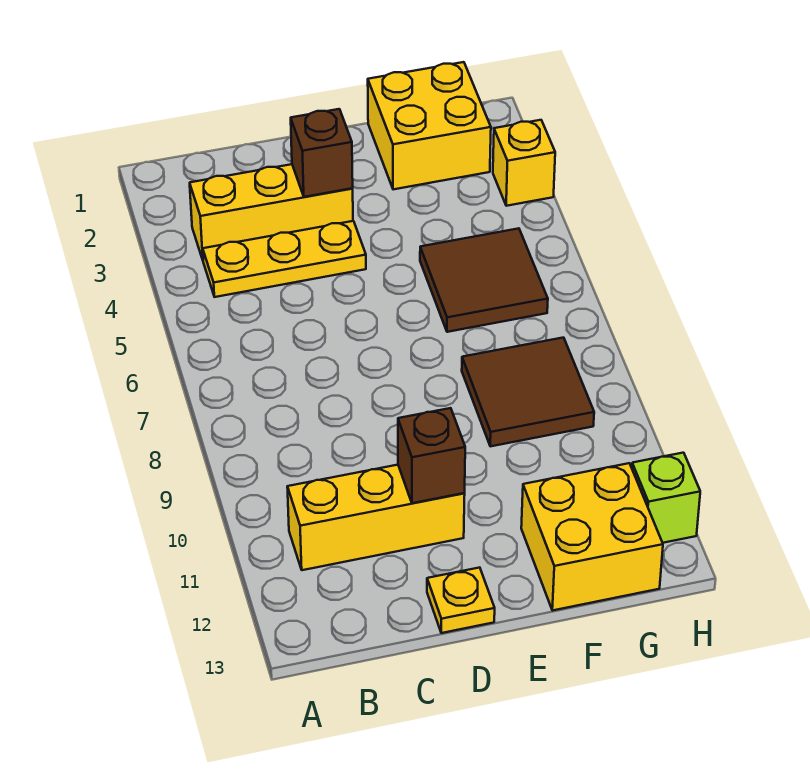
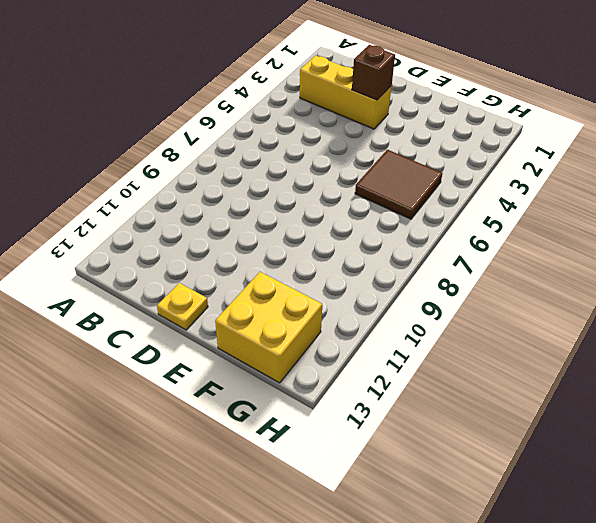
none -> yellow plate B4:D4 level 1
none -> yellow brick B11:D11 level 1
none -> yellow brick F1:G2 level 1

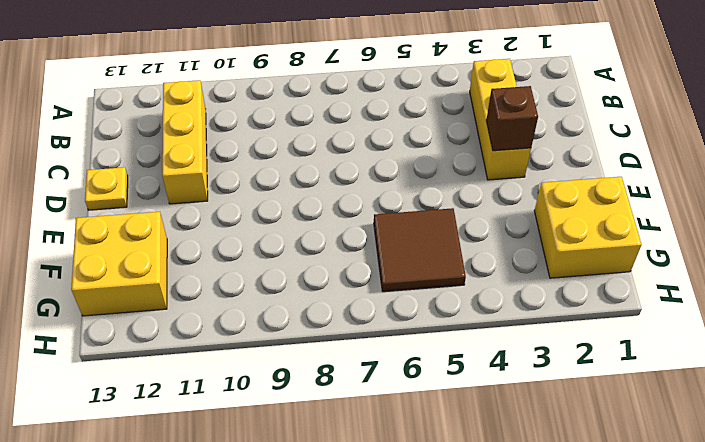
none -> yellow plate B4:D4 level 1
none -> brown tile F8:G9 level 1
none -> yellow brick H3 level 1

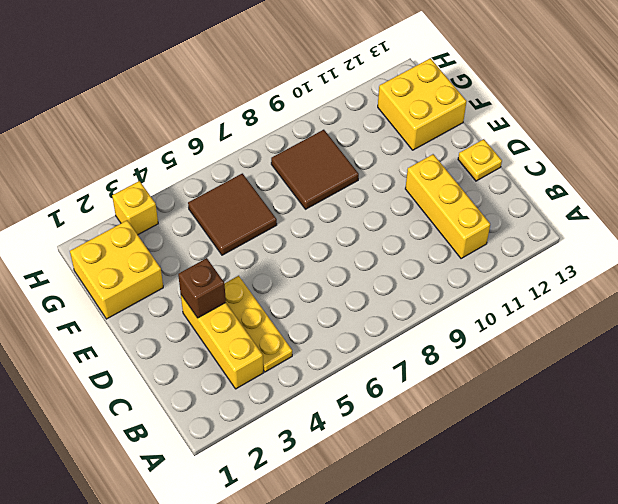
none -> lime brick H12 level 1
none -> brown brick D11 level 2

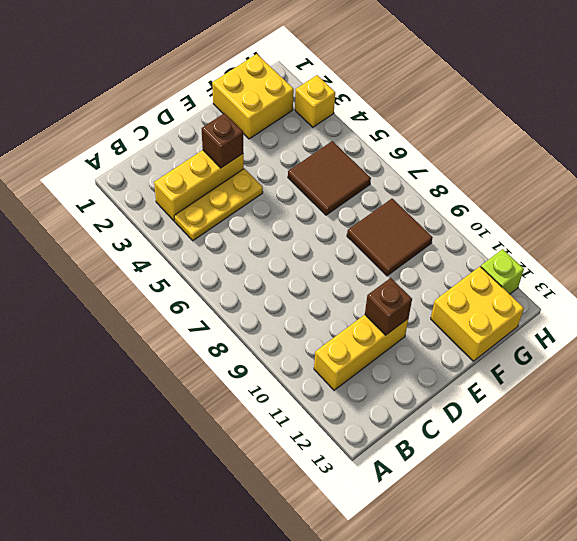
none -> yellow plate D13 level 1

